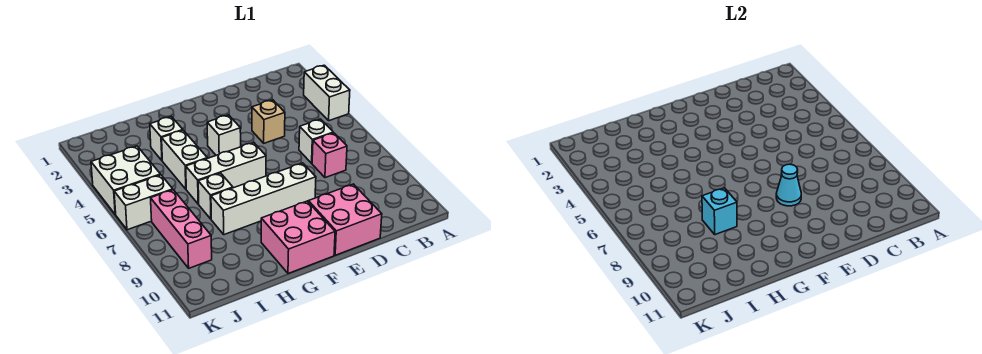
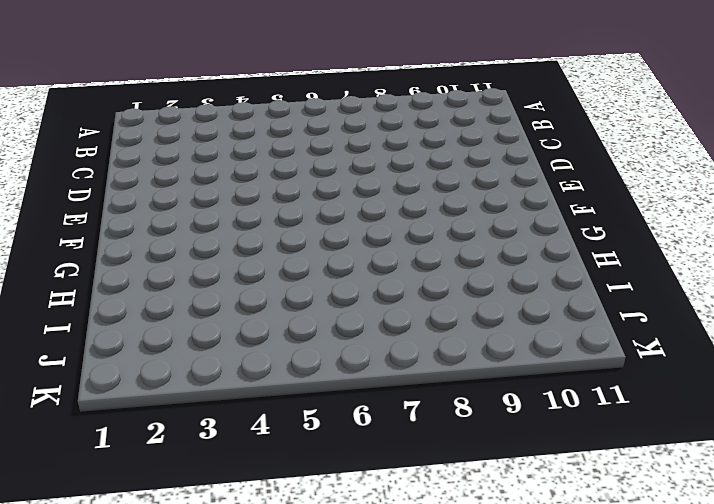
none -> white brick A3:A4 level 1
none -> white brick C6 level 1
none -> pink brick C7 level 1

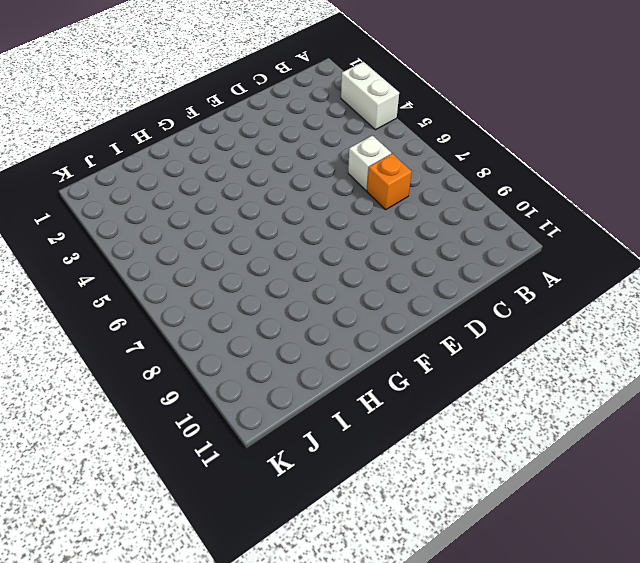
orange brick C7 level 1 -> pink brick C7 level 1
none -> tan brick D4 level 1
none -> pink brick D10:E11 level 1
none -> white brick E8:H8 level 1

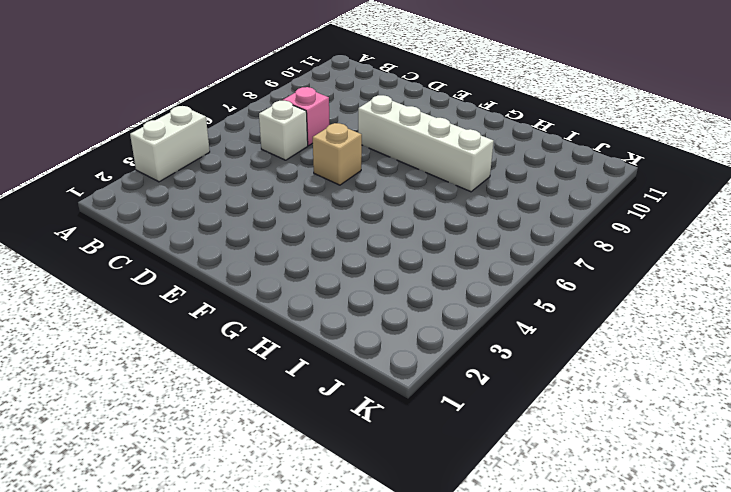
tan brick E6 level 1 -> tan brick D4 level 1
none -> pink brick D10:E11 level 1
none -> white brick F4 level 1
none -> white brick F6:H6 level 1

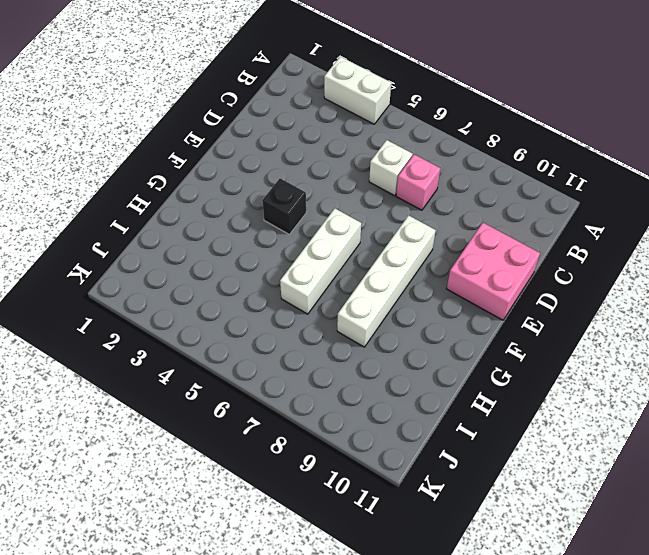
black brick F4 level 1 -> white brick F4 level 1
none -> tan brick D4 level 1
none -> pink brick F10:G11 level 1
none -> white brick H3 level 1

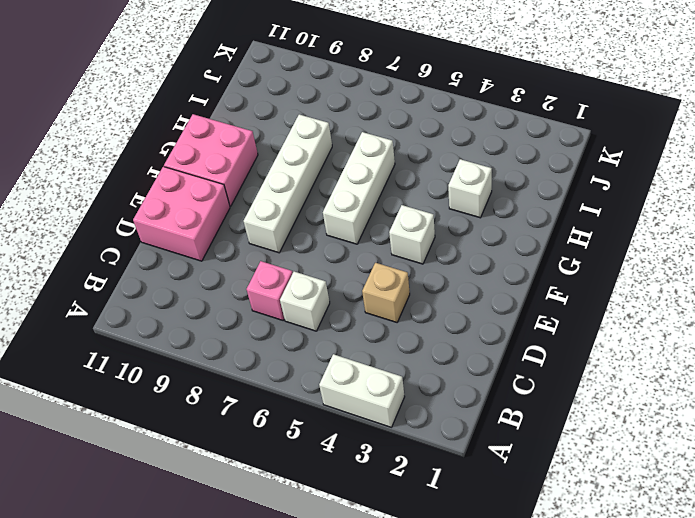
none -> white brick H4:H5 level 1
none -> white brick H7 level 1
none -> white brick J4:K5 level 1

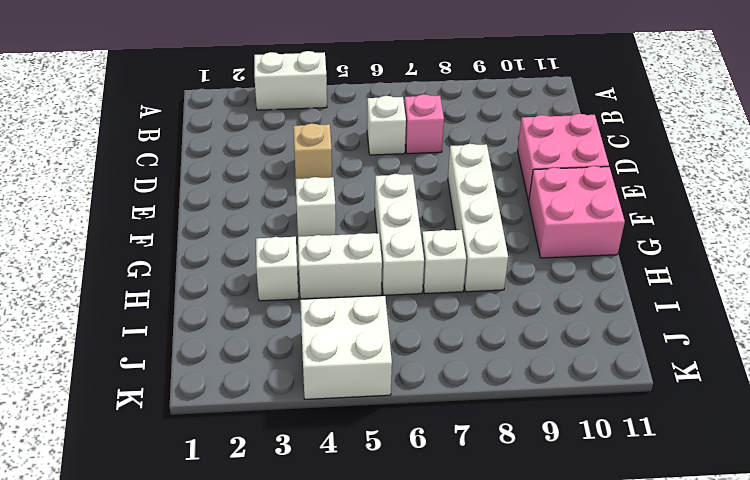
none -> white brick J6:K6 level 1
none -> pink brick J7:J9 level 1
none -> cyan cone E8 level 2

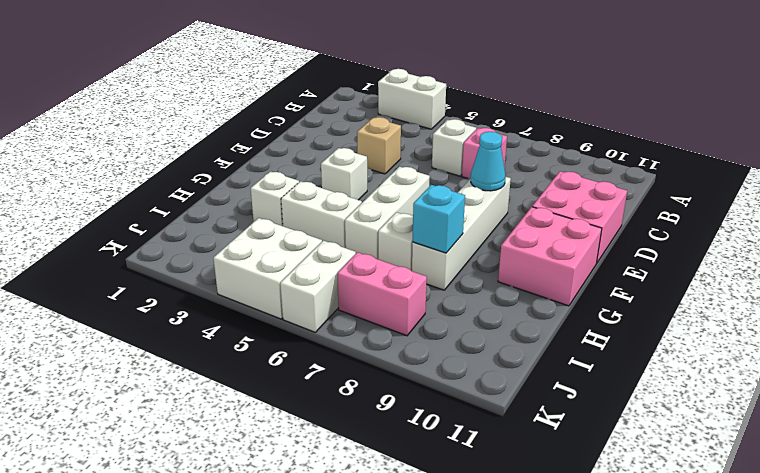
pink brick J7:J8 level 1 -> pink brick J7:J9 level 1

